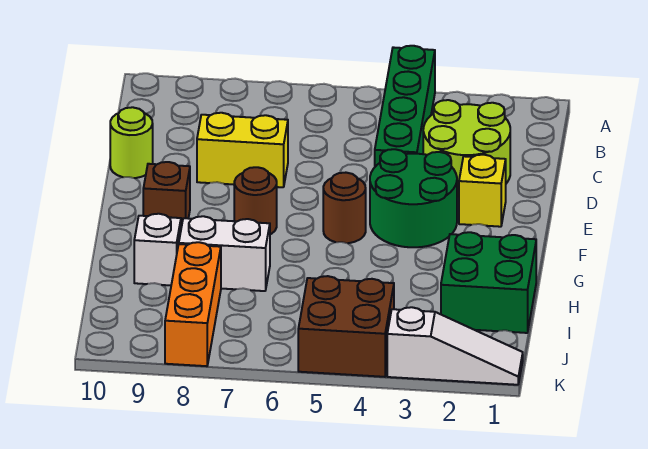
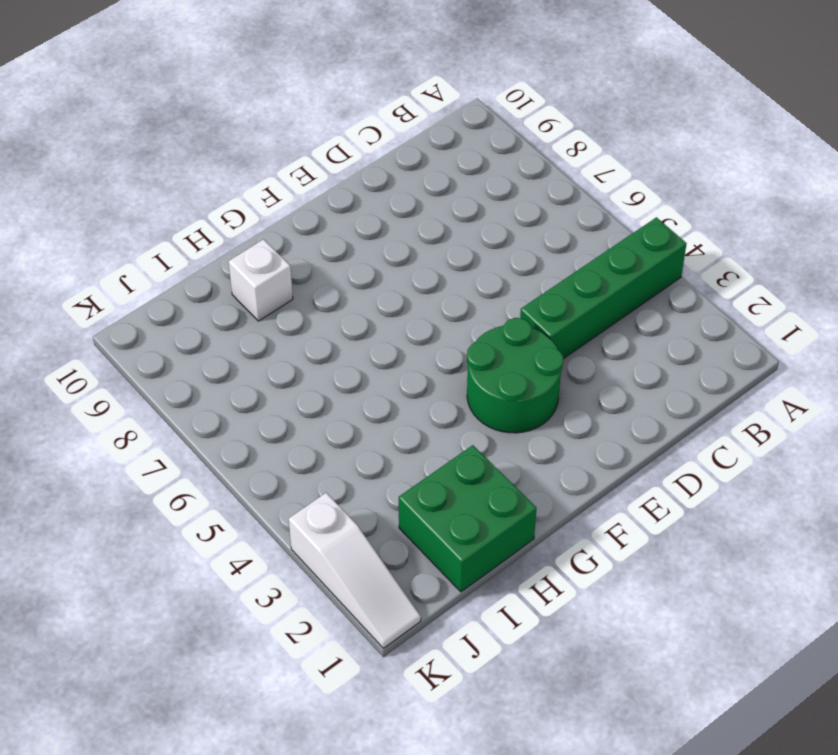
none -> lime round brick C2:D3 level 1
none -> yellow brick D7:D8 level 1
none -> lime round brick D10 level 1

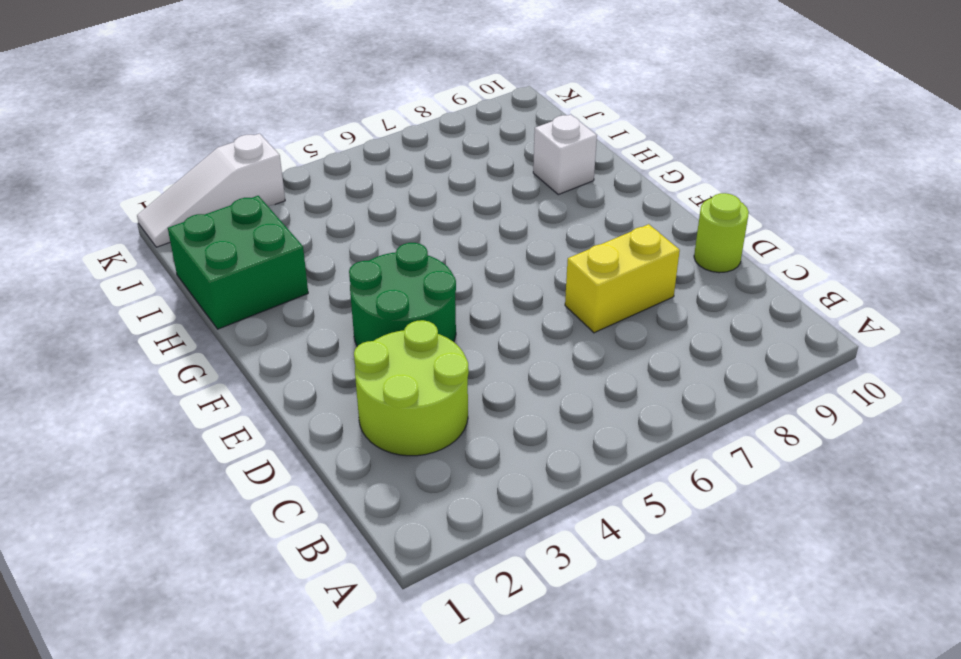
none -> green brick A4:D4 level 1
none -> yellow brick E2 level 1
none -> brown round brick F5 level 1

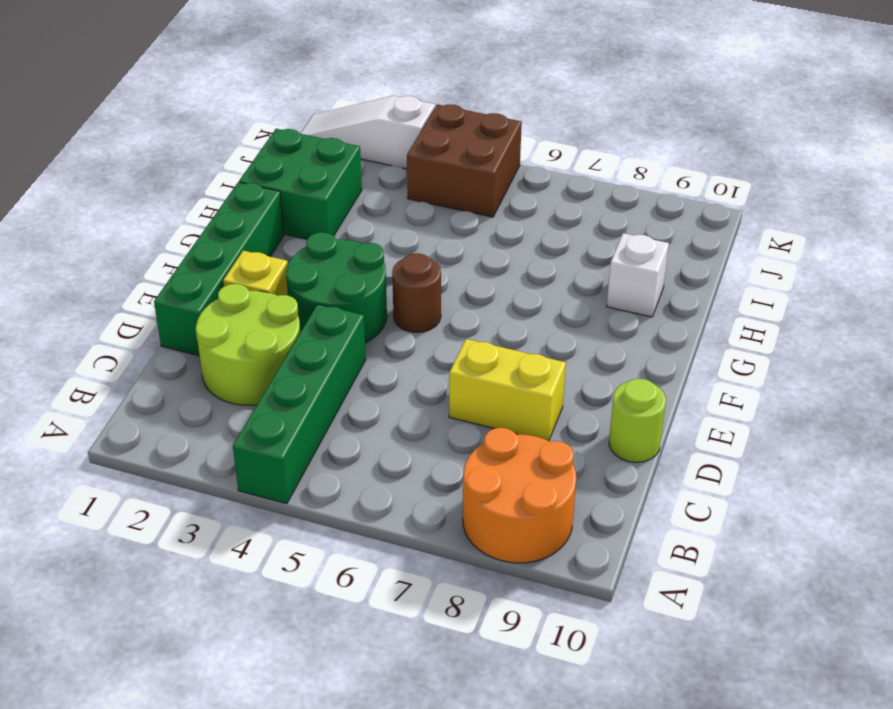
orange round brick A8:B9 level 1 -> none
green brick D1:G1 level 1 -> none
none -> brown round brick F7 level 1
none -> brown brick F9 level 1
none -> white brick H7:H8 level 1

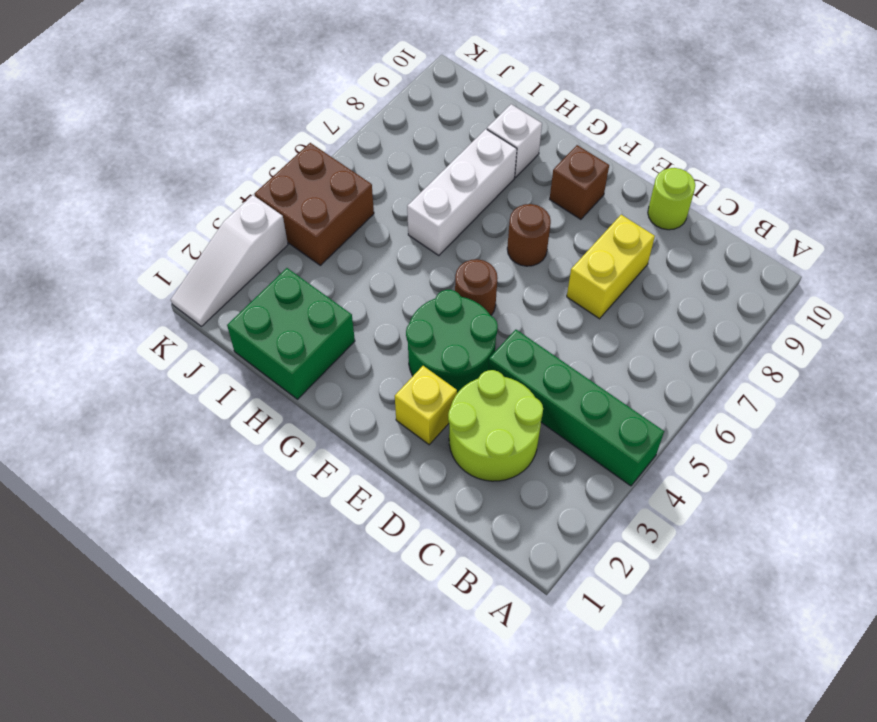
white brick H6:H8 level 1 -> white brick H7:H8 level 1
none -> orange brick I8:K8 level 1

